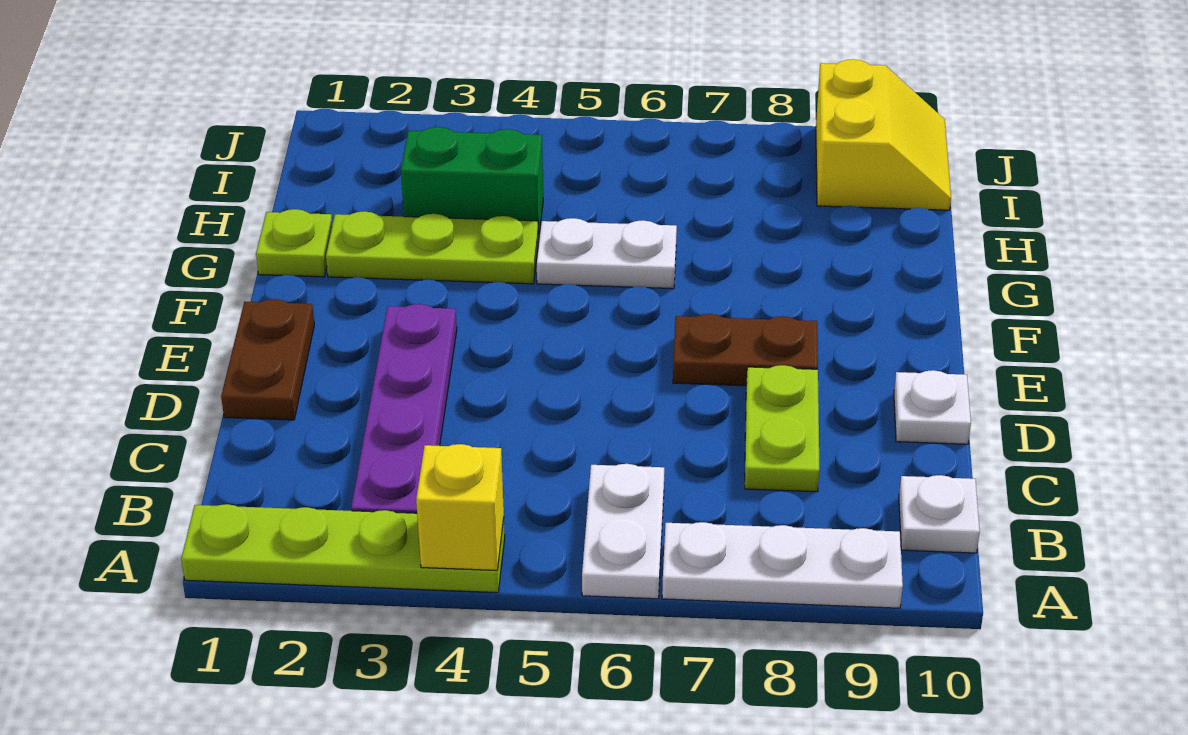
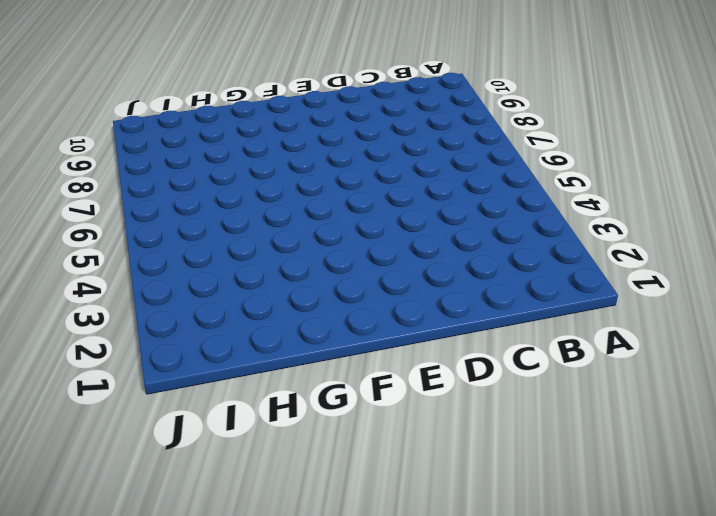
none -> lime plate A1:A4 level 1
none -> white plate A6:B6 level 1
none -> white plate A7:A9 level 1

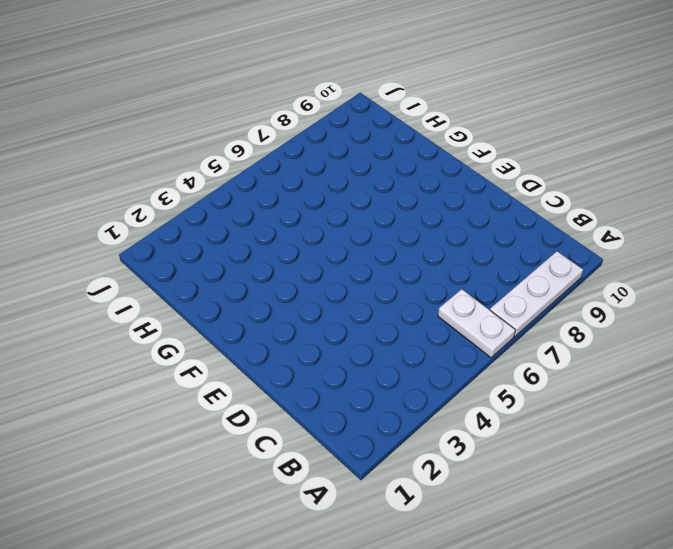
none -> lime plate A1:A4 level 1
none -> purple plate B3:E3 level 1
none -> white plate B10 level 1

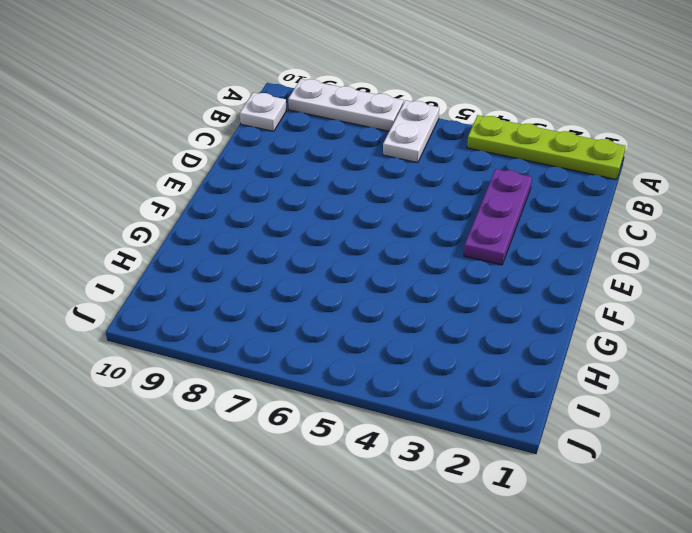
purple plate C3:E3 level 1 -> purple plate B3:E3 level 1
none -> lime plate C8:D8 level 1
none -> brown plate D1:E1 level 1
none -> white plate D10 level 1

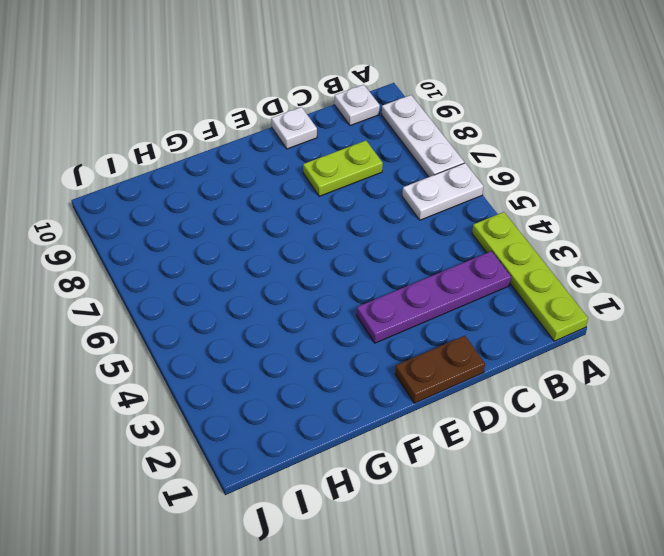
none -> brown plate E7:E8 level 1
none -> lime plate G1 level 1
none -> lime plate G2:G4 level 1

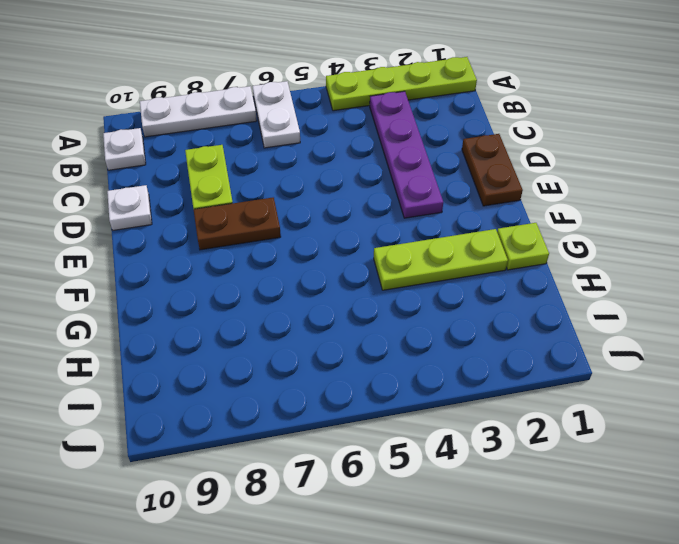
none -> white plate G5:G6 level 1
none -> green brick H3:H4 level 1
none -> yellow slope I9:J10 level 1 top 9

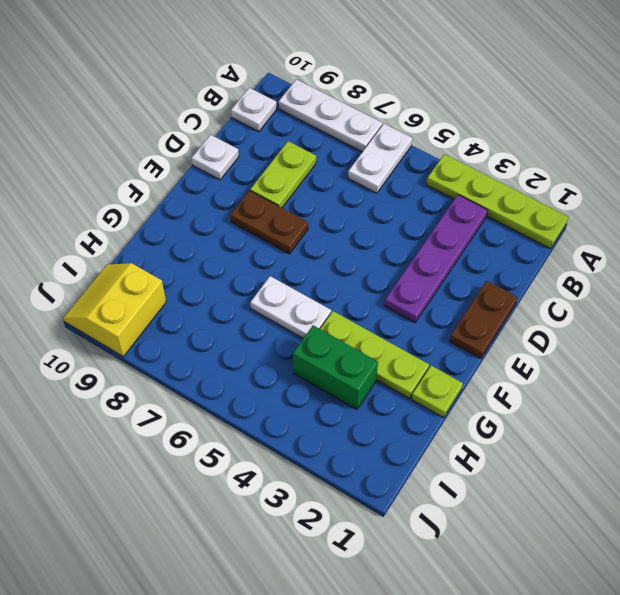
none -> yellow brick A4 level 2

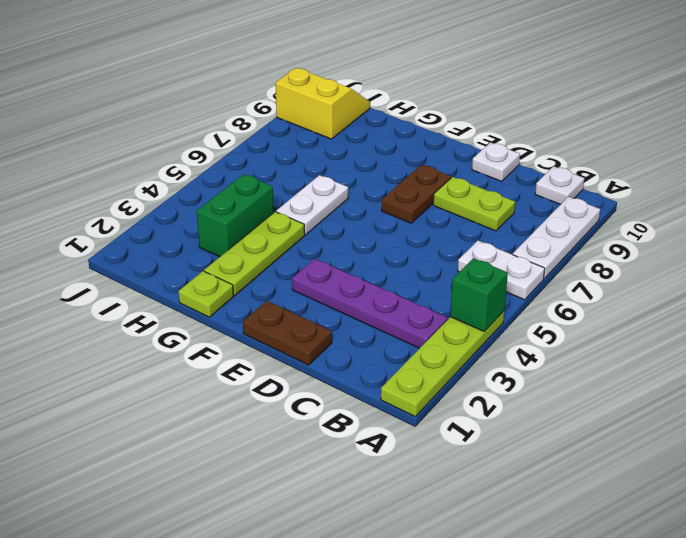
green brick A4 level 2 -> yellow brick A4 level 2

